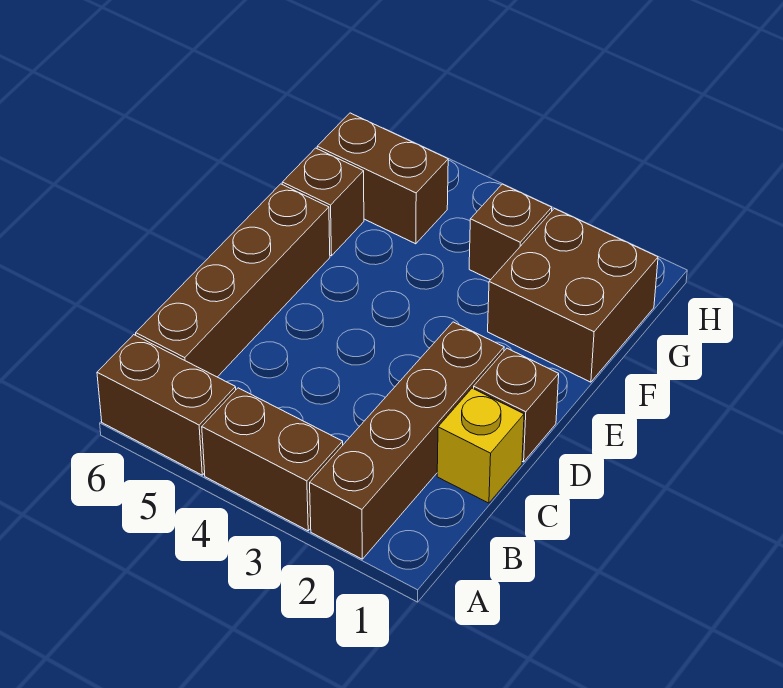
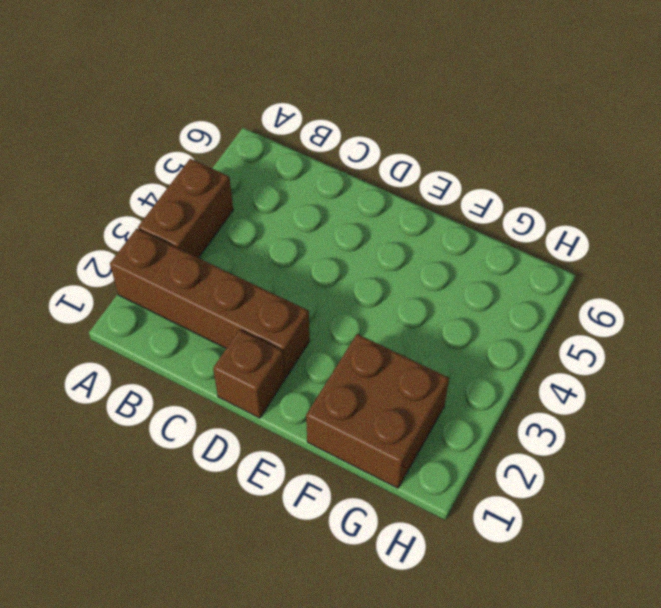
none -> brown brick A5:A6 level 1
none -> brown brick B6:E6 level 1

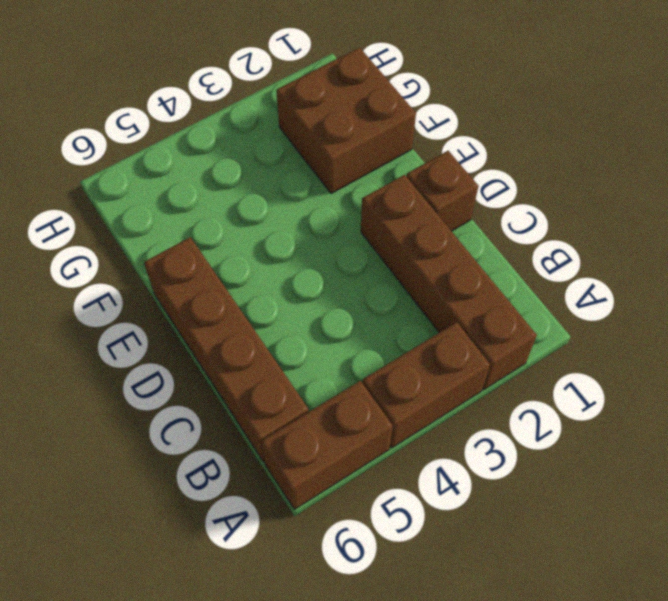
none -> yellow brick C1 level 1
none -> brown brick F6 level 1

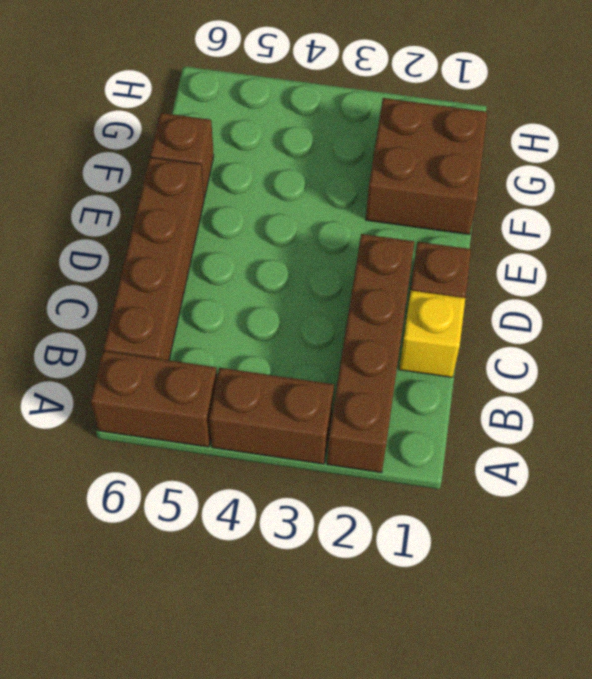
none -> brown brick G3 level 1
none -> brown brick G5:G6 level 1

